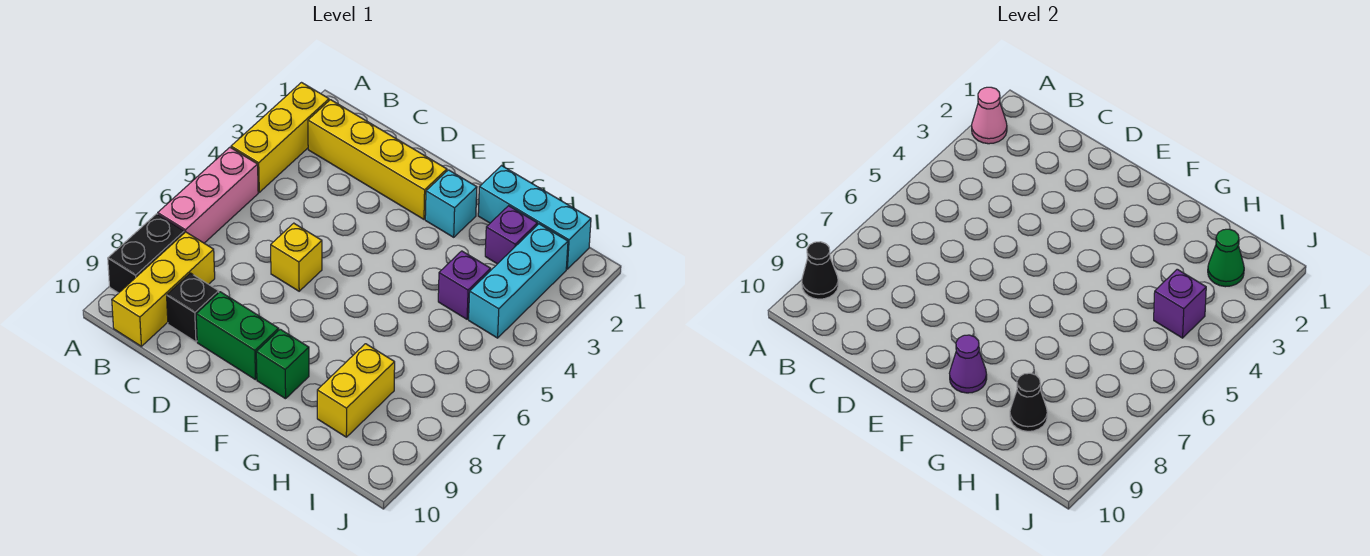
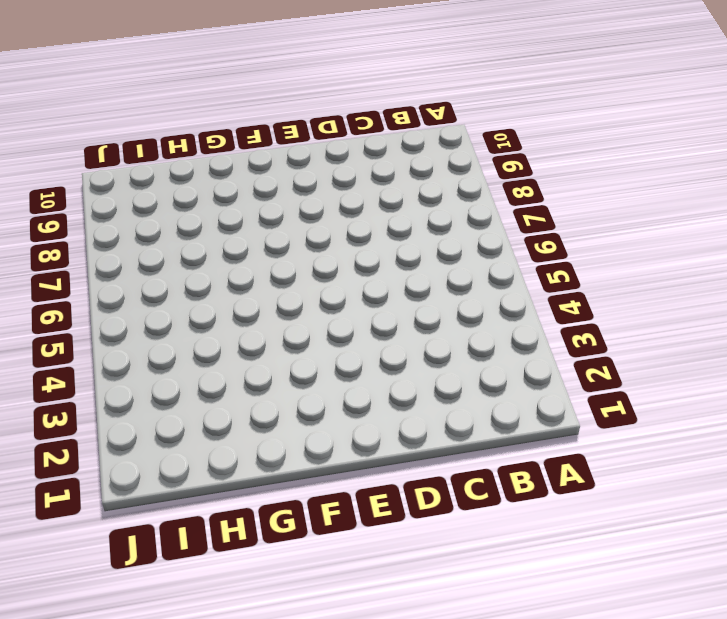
none -> yellow brick A2:A4 level 1
none -> pink brick A5:A7 level 1
none -> black brick A8:A9 level 1

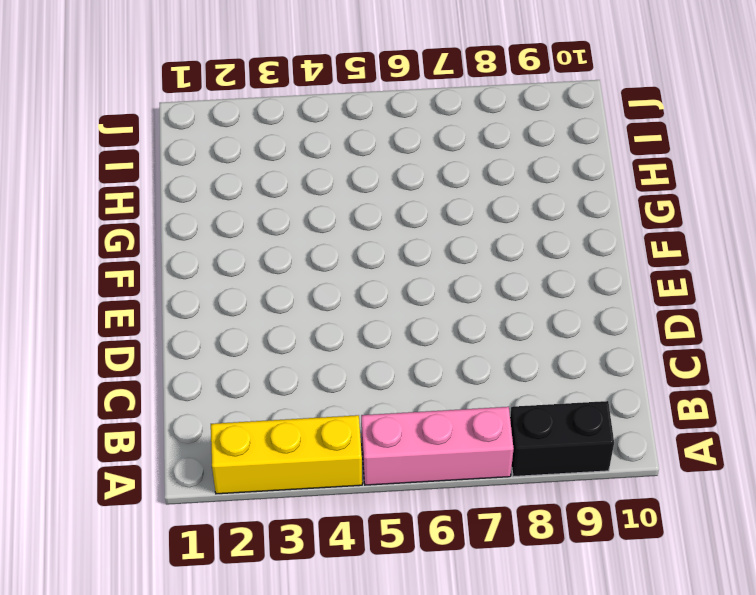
none -> yellow brick B2:E2 level 1
none -> yellow brick B8:B10 level 1
none -> black brick C9 level 1

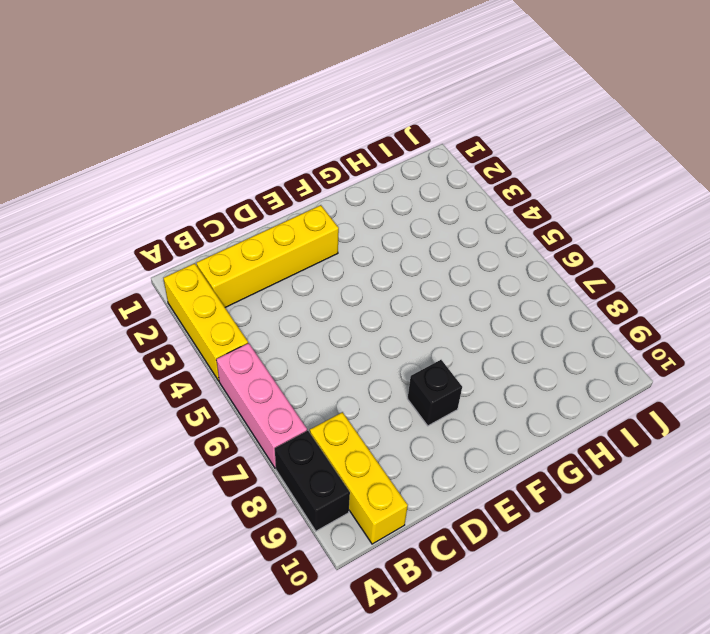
black brick E8 level 1 -> black brick C9 level 1
none -> yellow brick D6 level 1
none -> green brick D9:E9 level 1
none -> cyan brick F2 level 1

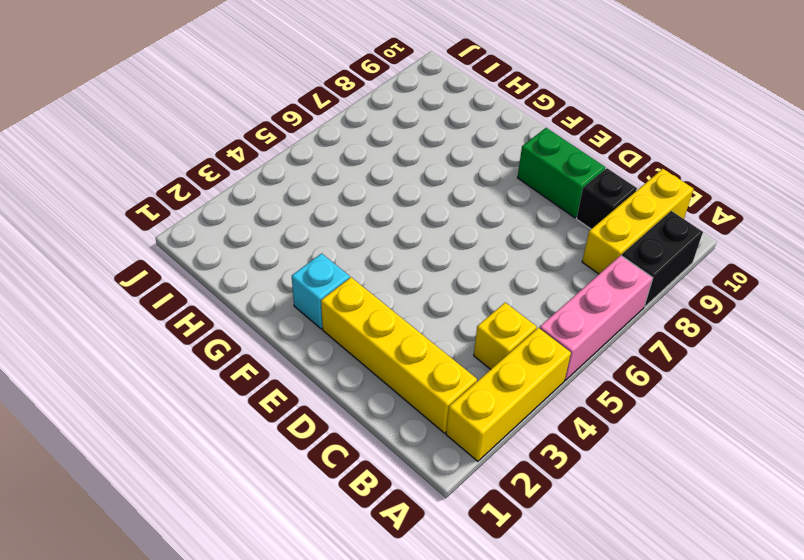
yellow brick B4 level 1 -> yellow brick D6 level 1
none -> green brick F9 level 1
none -> cyan brick G1:I1 level 1
none -> purple brick H2 level 1

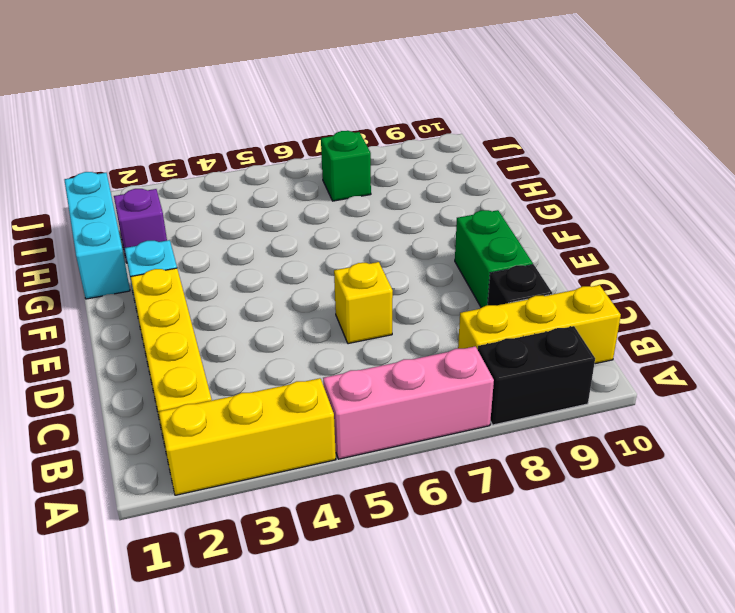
green brick I7 level 1 -> green brick F9 level 1
none -> purple brick H4 level 1
none -> yellow brick H8:H9 level 1
none -> cyan brick I2:I4 level 1

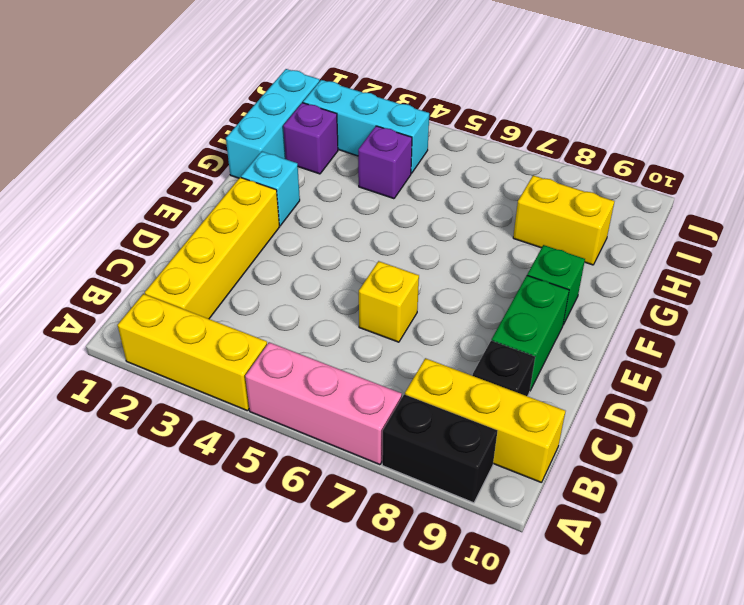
none -> pink cone A2 level 2
none -> black cone A9 level 2
none -> purple cone F9 level 2

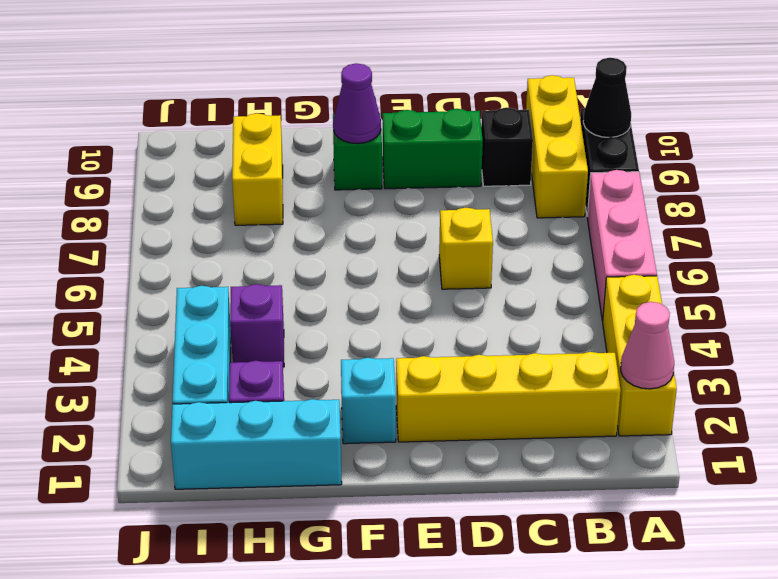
none -> black cone H9 level 2
none -> green cone I2 level 2
none -> purple brick I4 level 2

